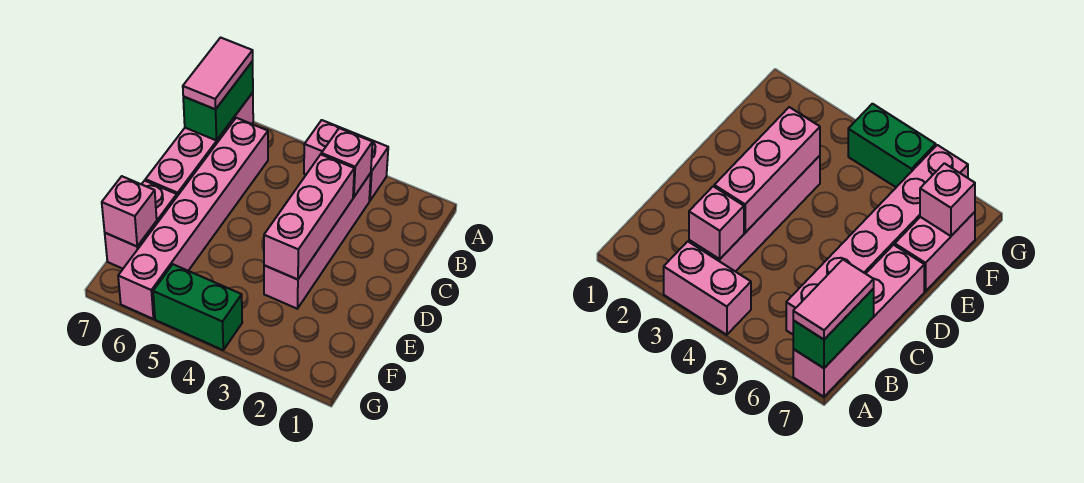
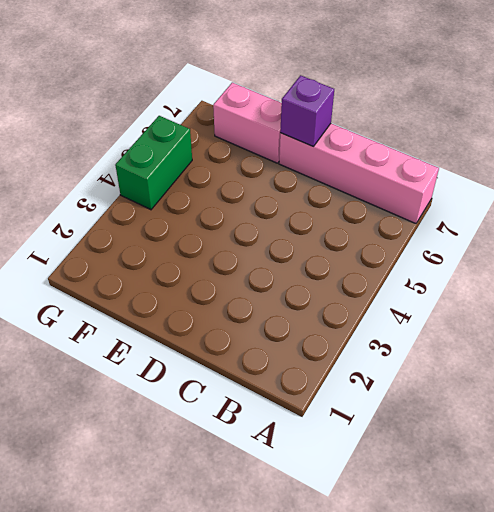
purple brick D7 level 2 -> none
none -> pink brick A3:A4 level 1
none -> pink brick B3:E3 level 1

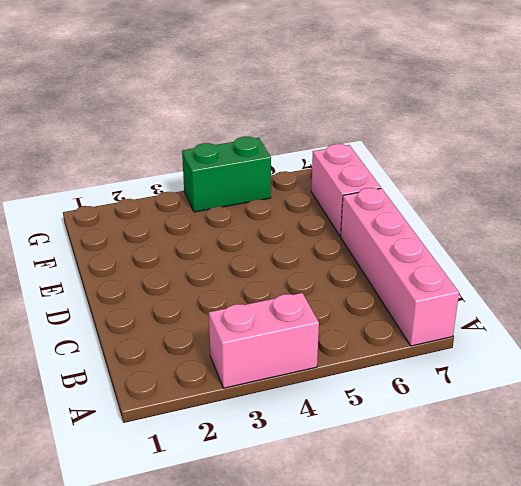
none -> pink brick B3:E3 level 1
none -> pink brick B6:G6 level 1

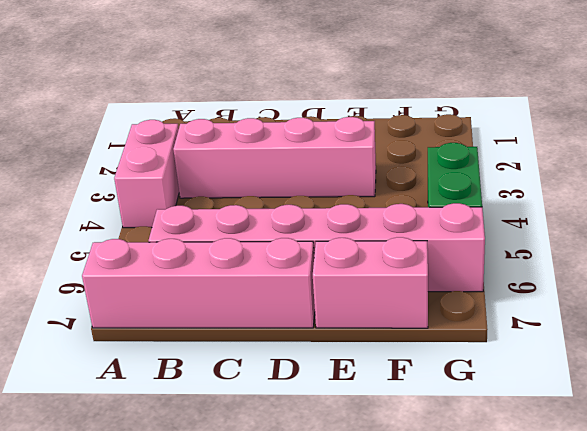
none -> green brick A7:B7 level 2
none -> pink brick B3 level 2

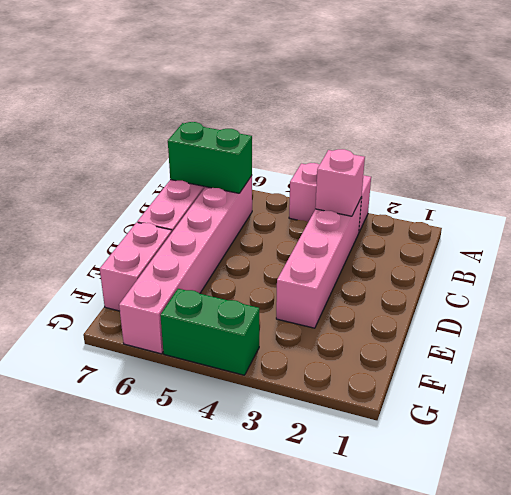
green brick B6:B7 level 2 -> green brick A7:B7 level 2
none -> pink brick C3:E3 level 2
none -> pink brick F7 level 2

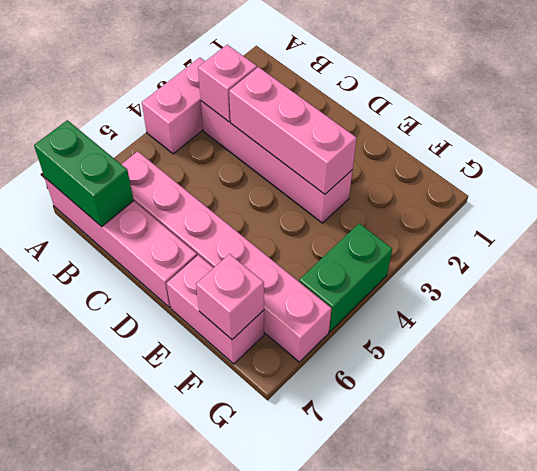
none -> pink tile A7:B7 level 3

